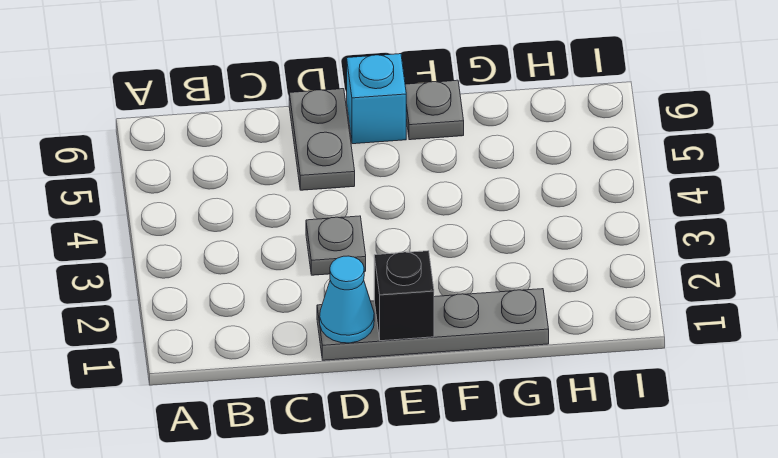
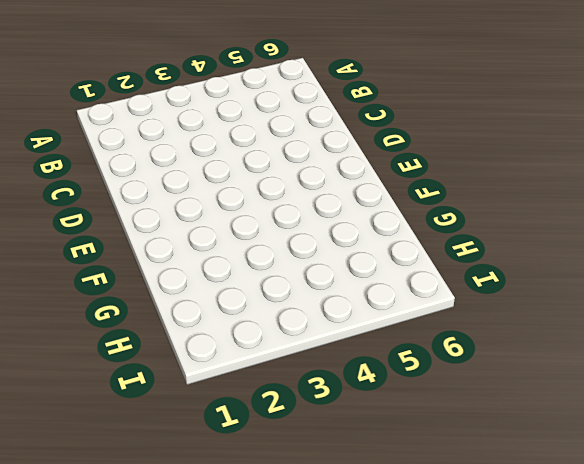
none -> grey plate D1:G1 level 1
none -> grey plate D3 level 1

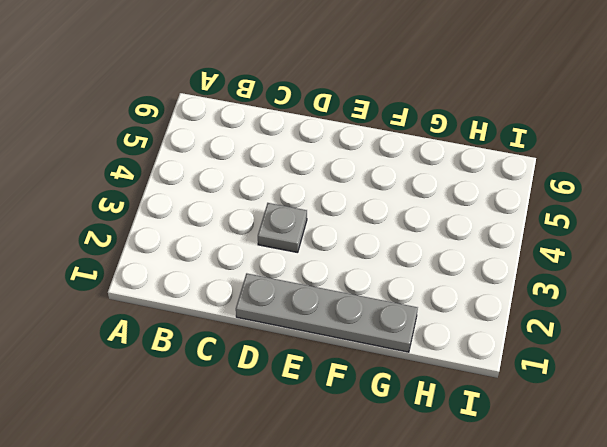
none -> grey plate D5:D6 level 1
none -> cyan brick E6 level 1

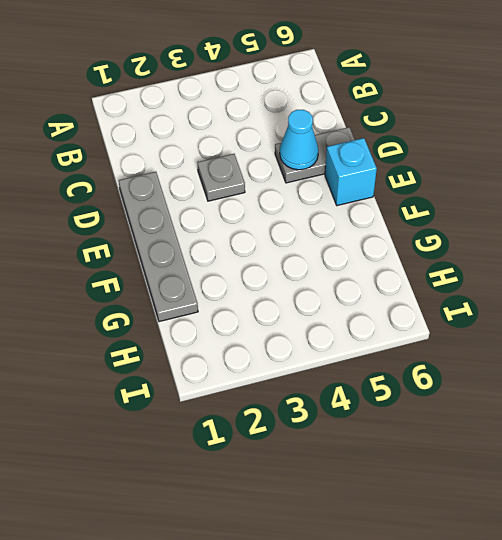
cyan cone D5 level 2 -> cyan cone D1 level 2
none -> grey plate F6 level 1
none -> black brick E1 level 2

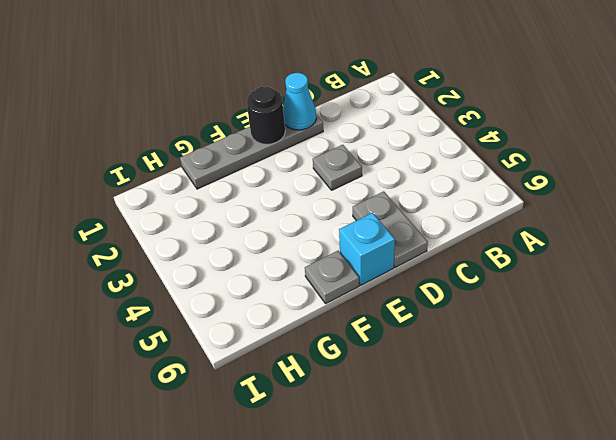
black round brick E1 level 2 -> black brick E1 level 2

